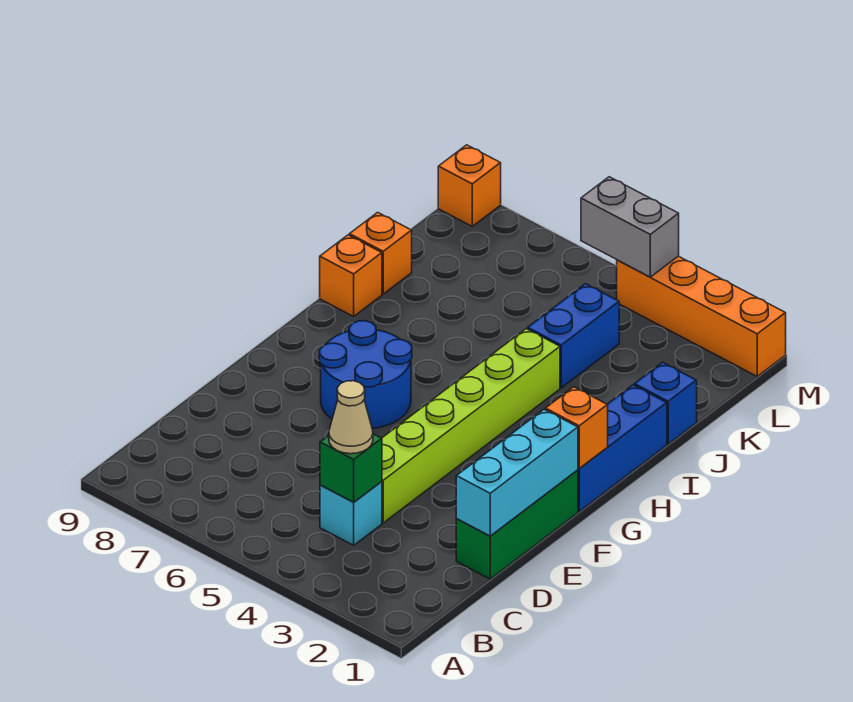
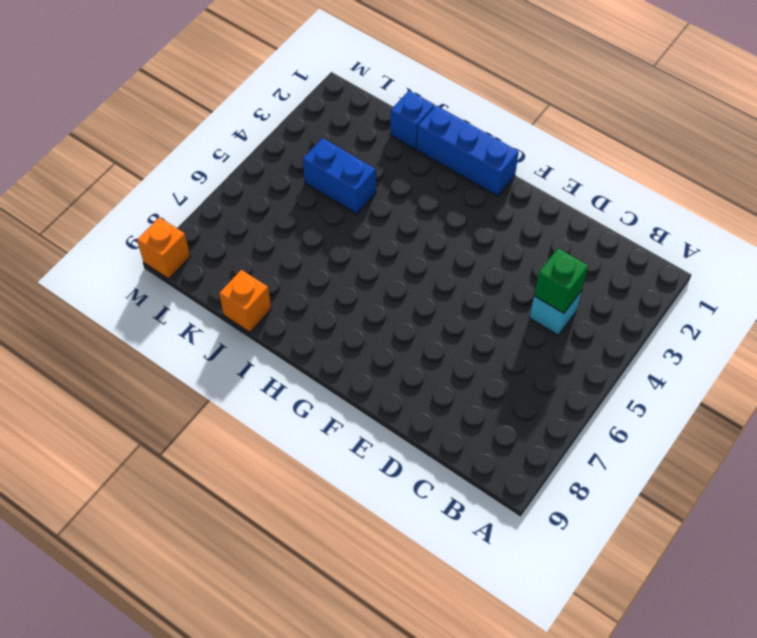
none -> green brick D1:F1 level 1
none -> lime brick D4:I4 level 1
none -> blue round brick F6:G7 level 1

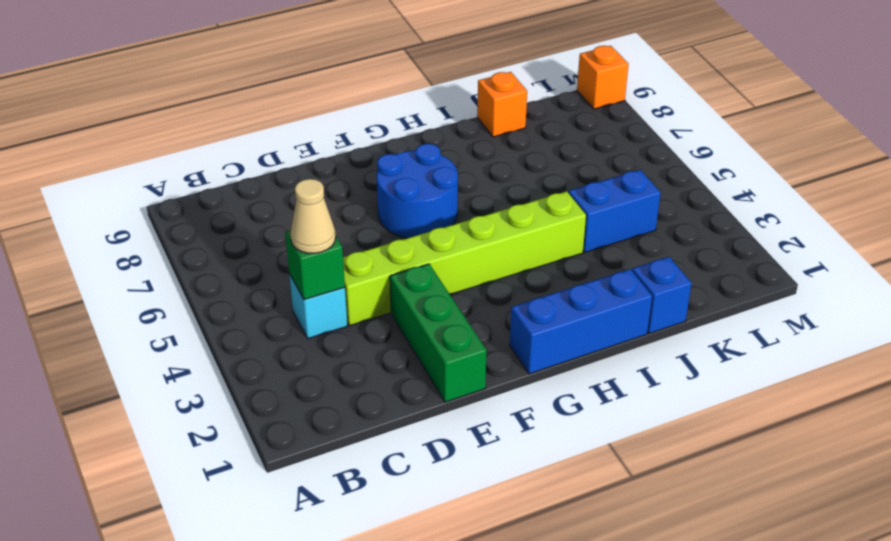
green brick E1:E3 level 1 -> green brick D1:F1 level 1
none -> orange brick I9 level 1
none -> orange brick M1:M4 level 1
none -> cyan brick D1:F1 level 2

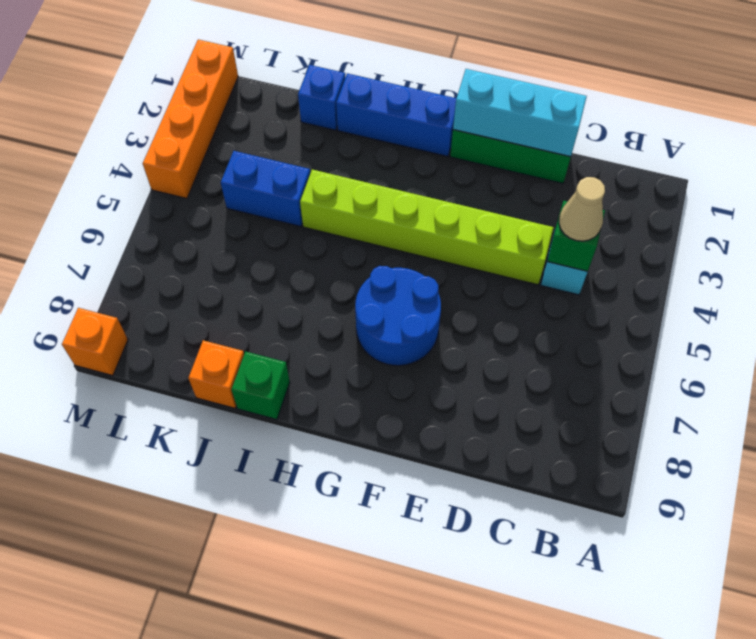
green brick I9 level 1 -> orange brick I9 level 1
none -> orange brick G1 level 2
none -> grey brick M4:M5 level 2

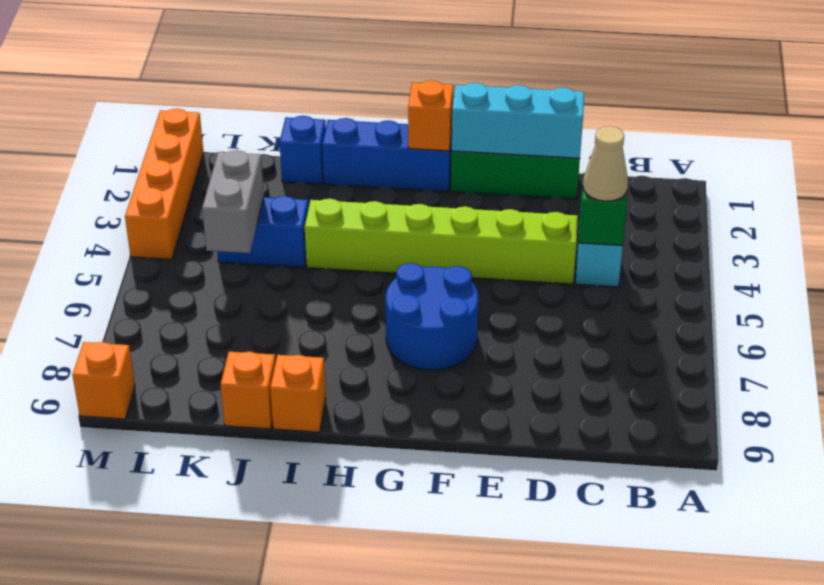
grey brick K4:K5 level 2 -> grey brick M4:M5 level 2

